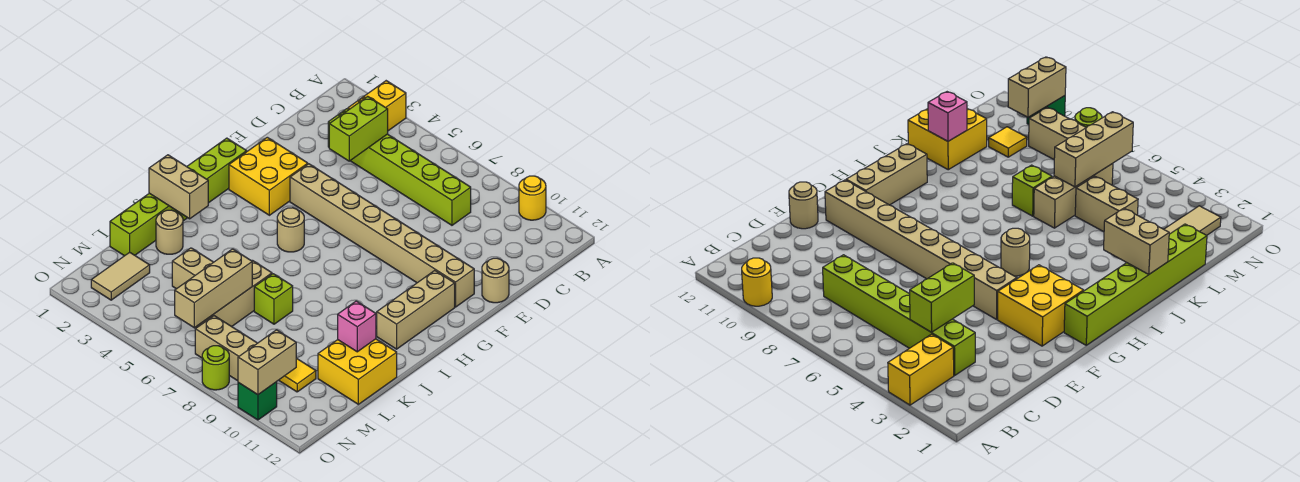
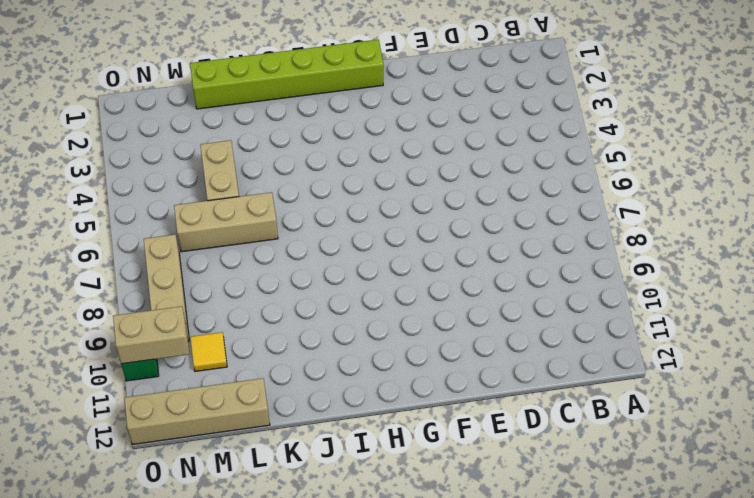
tan brick L12:O12 level 1 -> yellow brick K11:L12 level 1
none -> yellow brick A3:B3 level 1
none -> yellow round brick A10 level 1
none -> lime brick C3:C8 level 1

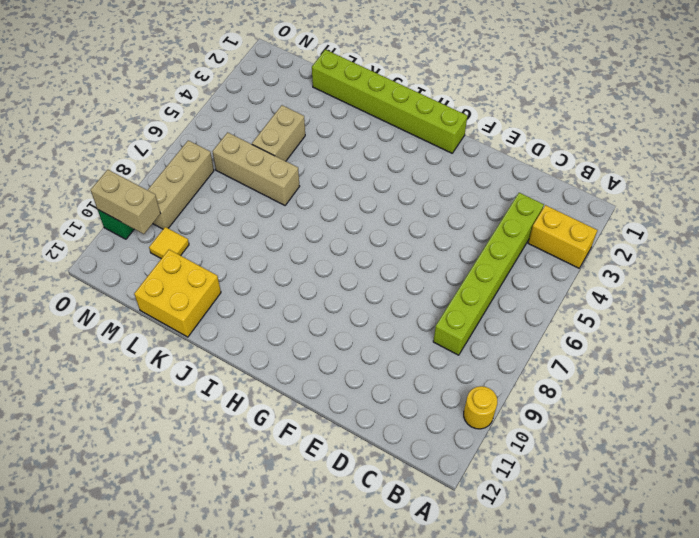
none -> tan round brick E12 level 1
none -> yellow brick F2:G3 level 1
none -> tan brick F4:F11 level 1

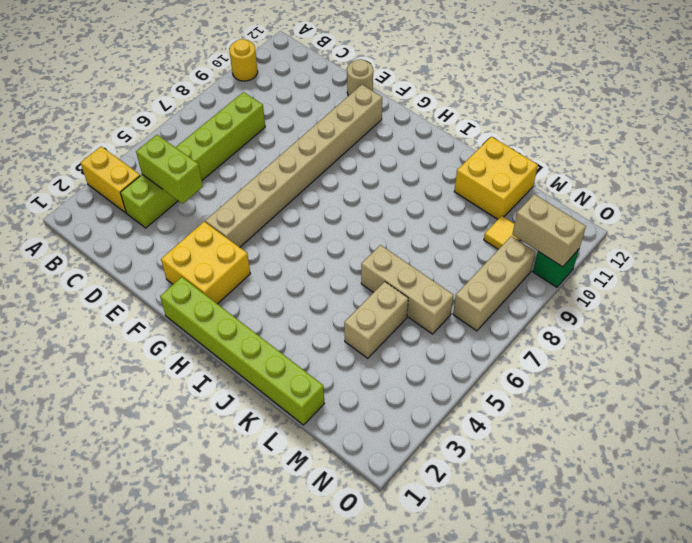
none -> tan brick G11:I11 level 1
none -> tan round brick H5 level 1
none -> tan round brick K2 level 1

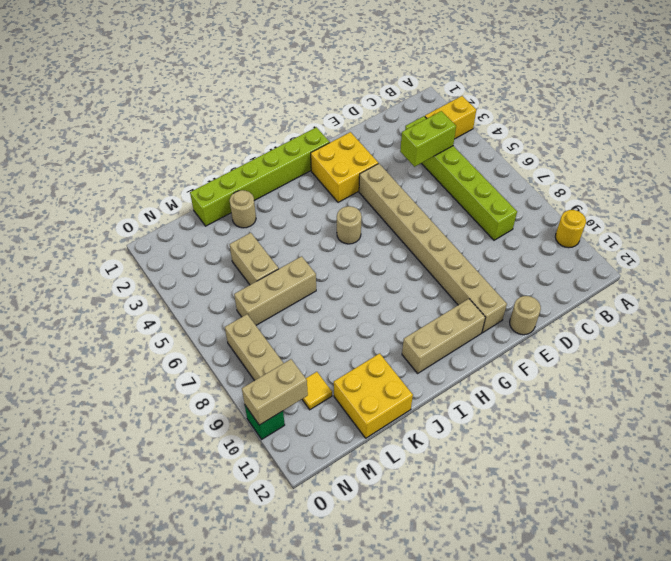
none -> lime brick K7 level 1
none -> tan tile M2:N2 level 1
none -> lime round brick O8 level 1

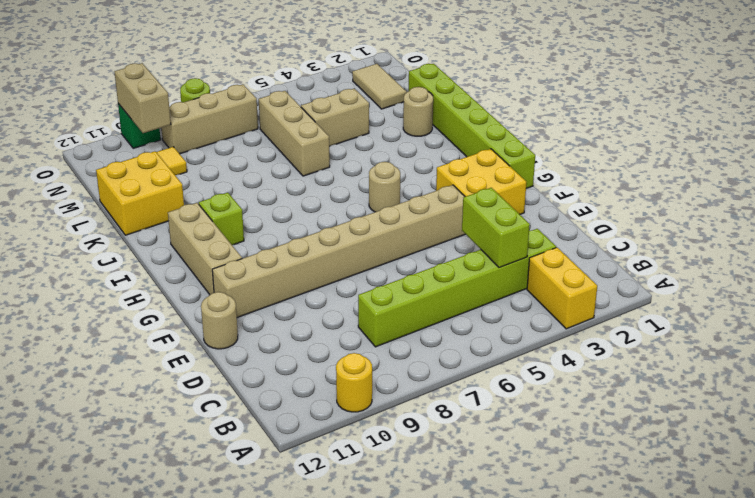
lime brick I10 level 1 -> lime brick K7 level 1
none -> tan brick J1:J2 level 2
none -> pink brick K11 level 2
none -> tan brick L6:N6 level 2

